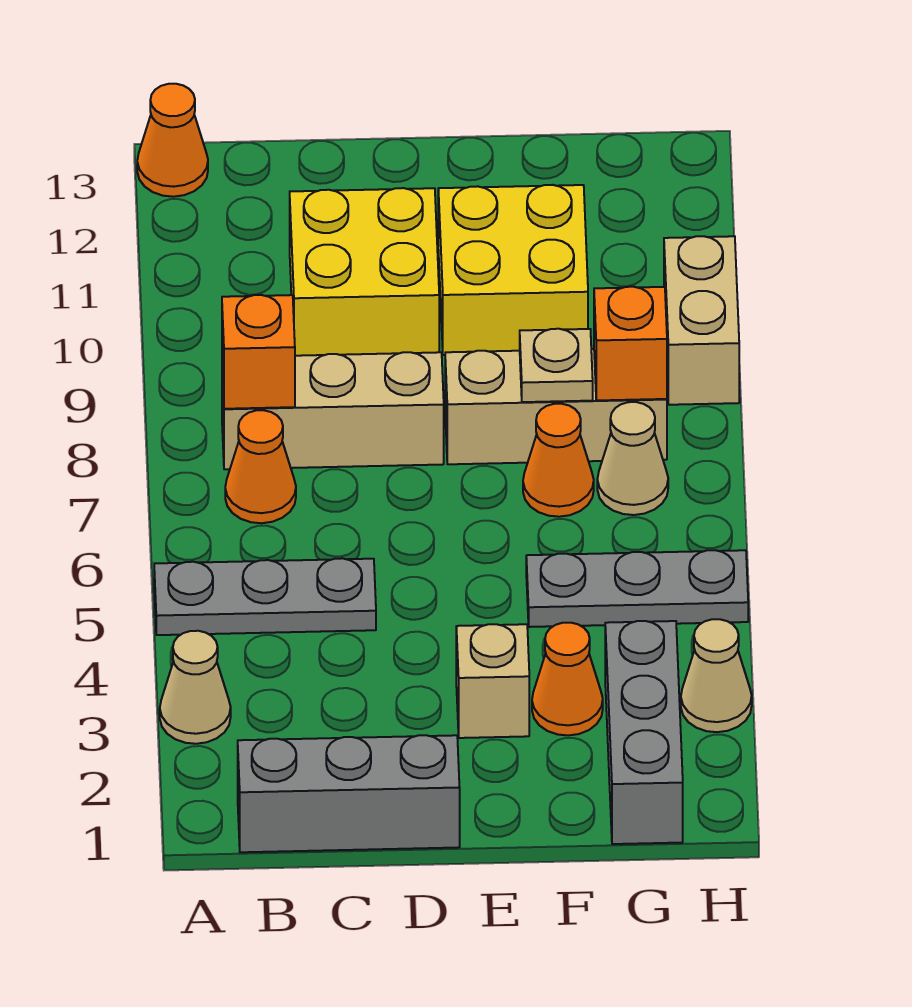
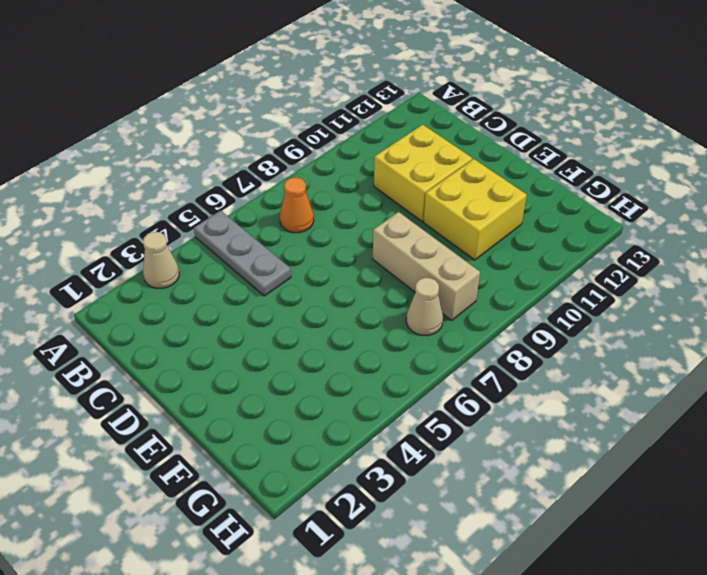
none -> orange cone A13 level 1
none -> grey brick B1:D1 level 1
none -> tan brick B8:D8 level 1

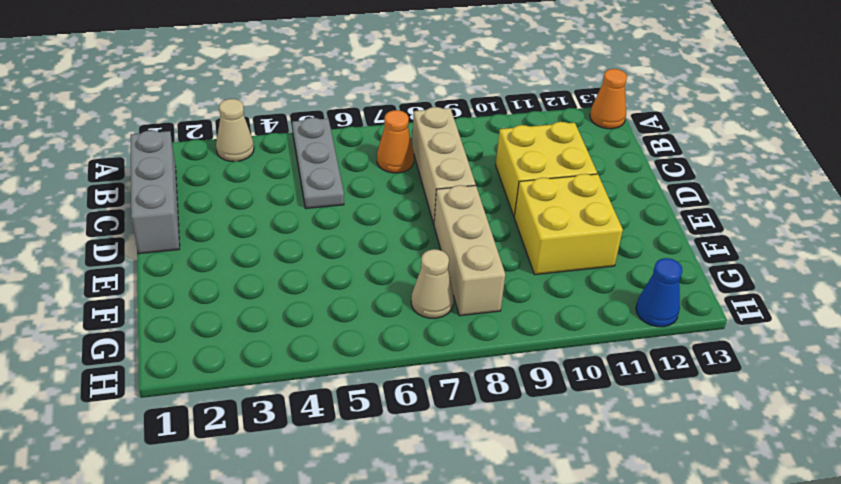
blue cone H12 level 1 -> none
none -> tan brick E3 level 1
none -> orange cone F3 level 1
none -> grey plate F5:H5 level 1

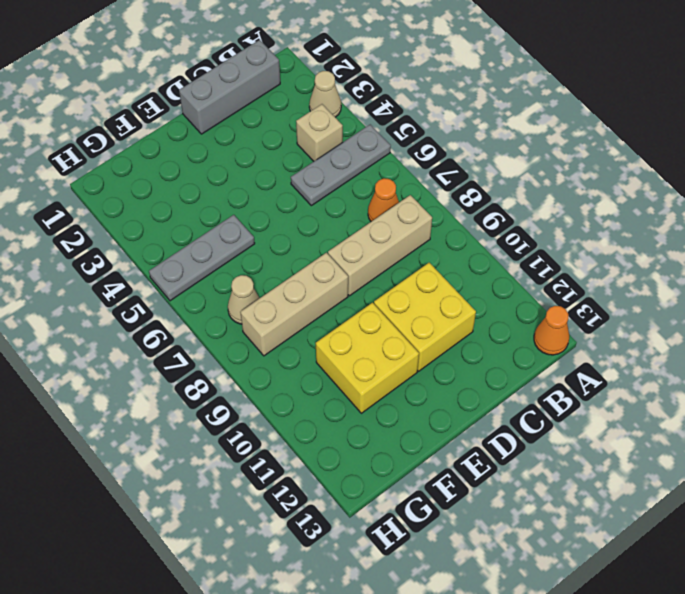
tan brick B4 level 1 -> tan brick E3 level 1
none -> orange cone F3 level 1
none -> orange cone F7 level 1
none -> grey brick G1:G3 level 1

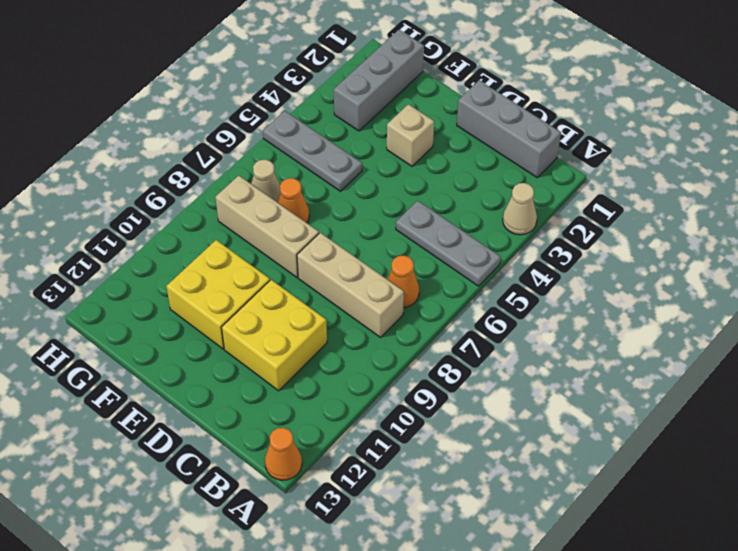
none -> orange cone F3 level 1
none -> tan cone H3 level 1
none -> tan brick H9:H10 level 1

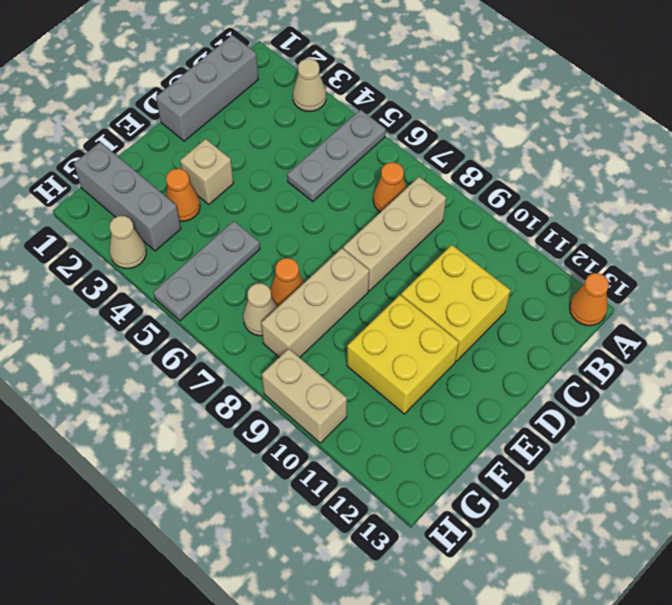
none -> orange brick B8 level 2
none -> tan plate F8 level 2
none -> orange brick G8 level 2

